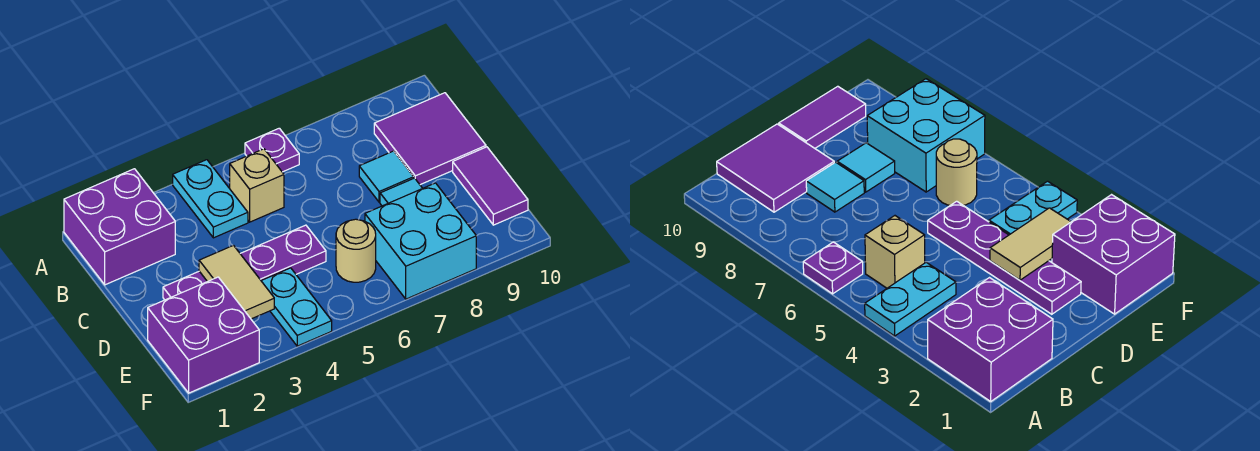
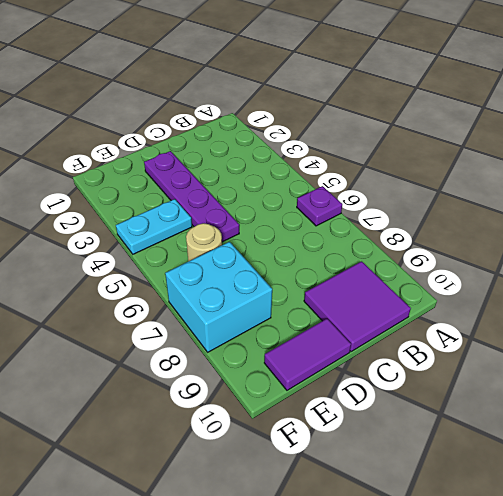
none -> purple brick A1:B2 level 1
none -> cyan plate A4:B4 level 1
none -> tan brick B5 level 1

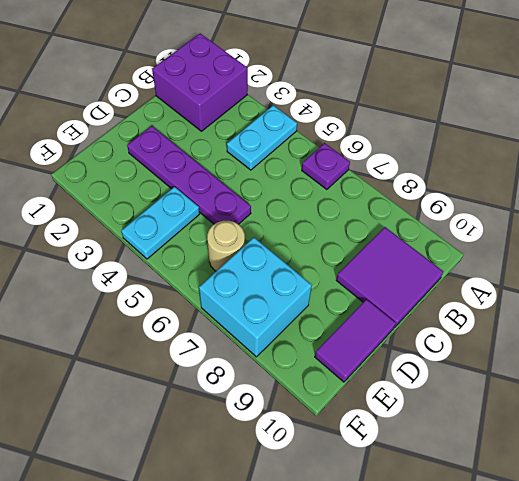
none -> tan brick B5 level 1
none -> cyan tile C8 level 1
none -> cyan tile D8 level 1

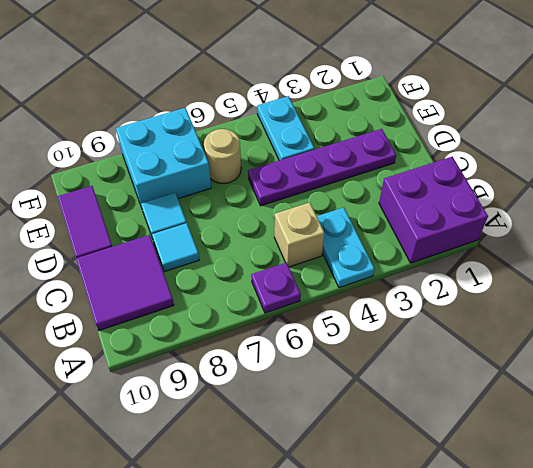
none -> purple brick E1:F2 level 1
none -> tan tile D3:E3 level 2

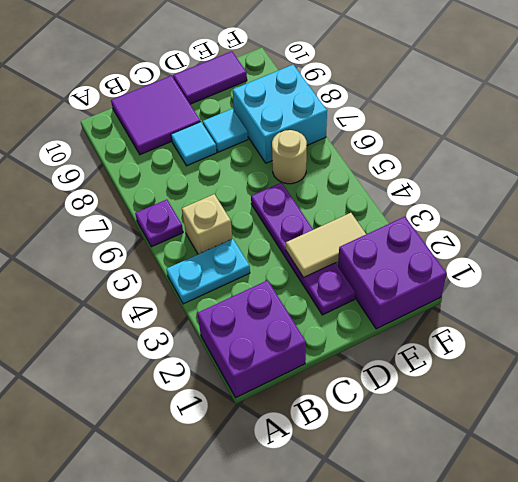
none -> cyan plate E4:F4 level 1

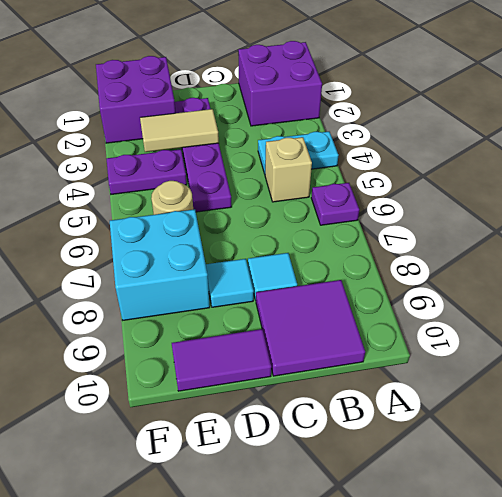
purple plate E4:F4 level 1 -> cyan plate E4:F4 level 1

